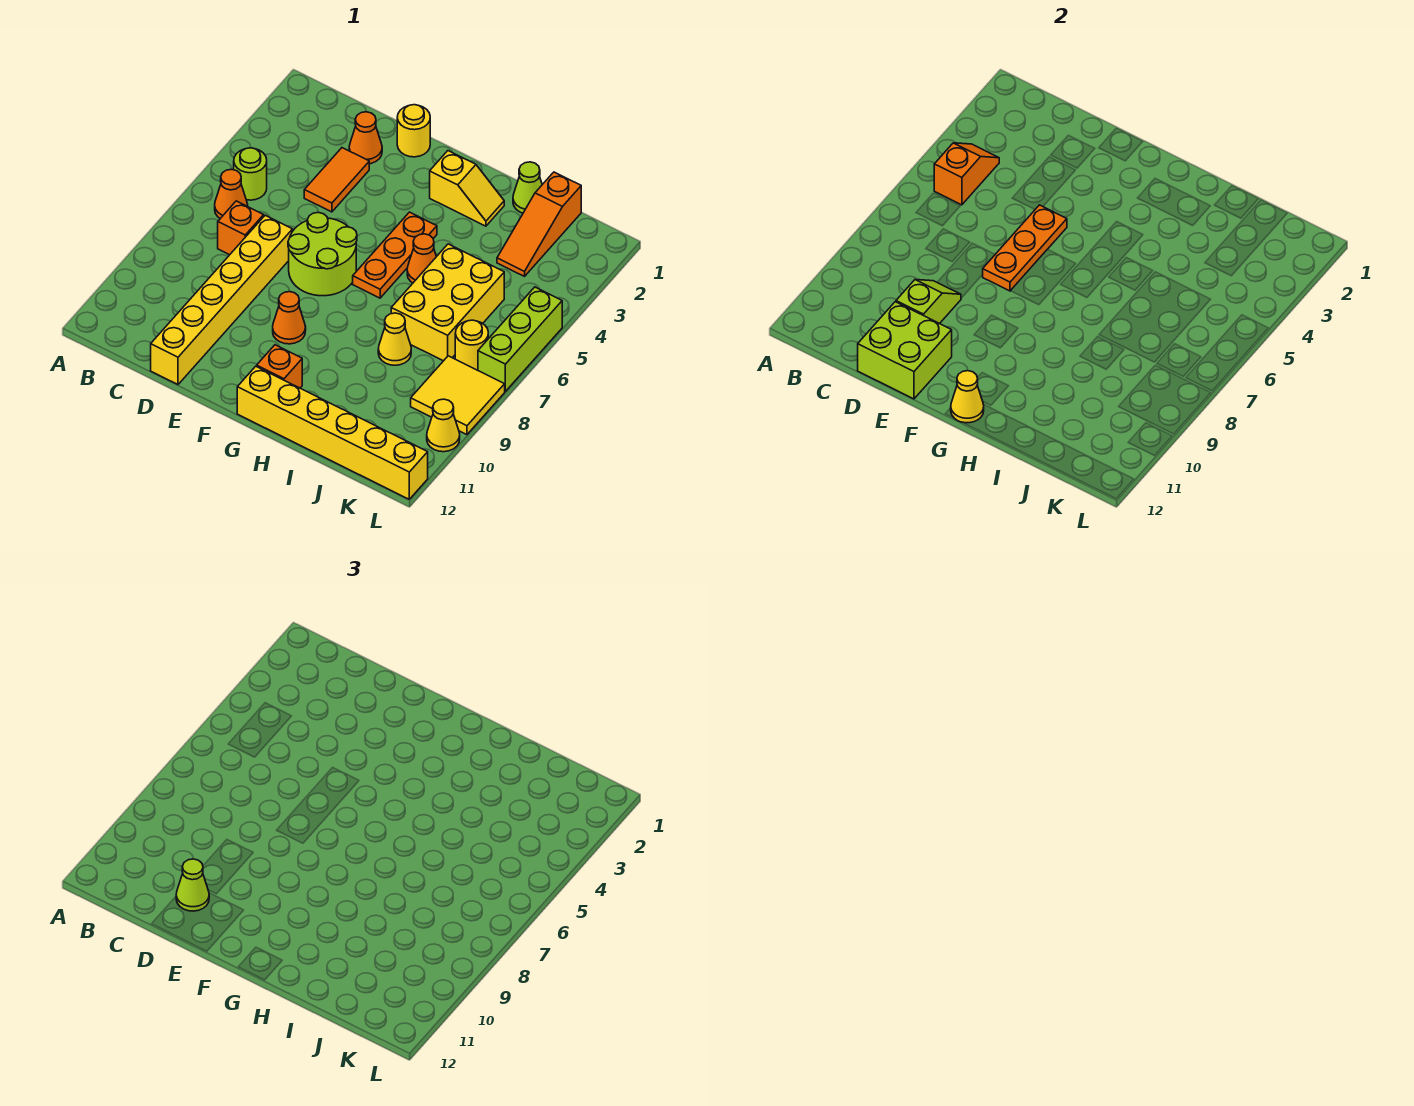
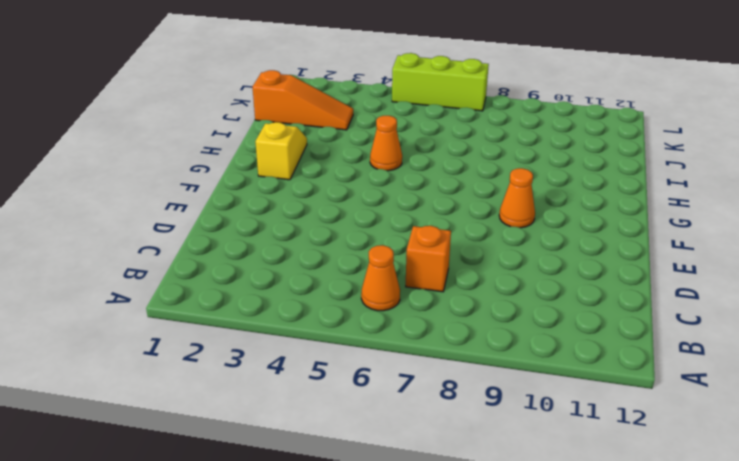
none -> lime round brick B5 level 1
none -> orange cone D2 level 1
none -> orange tile D3:D4 level 1

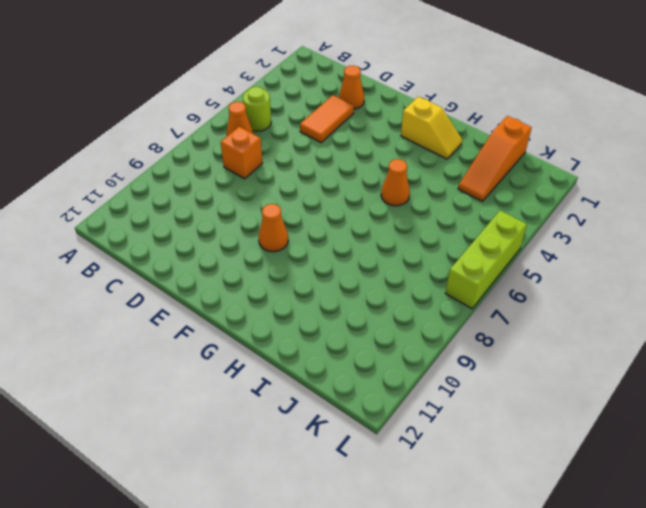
none -> yellow brick D7:D12 level 1
none -> yellow round brick E1 level 1
none -> lime round brick E6:F7 level 1

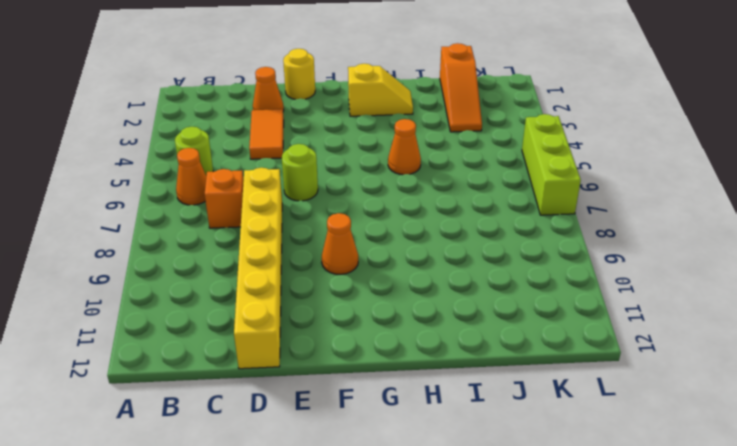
lime round brick E6 level 1 -> lime round brick E6:F7 level 1
none -> orange plate G4:G6 level 1
none -> orange brick G11 level 1
none -> yellow brick G12:L12 level 1

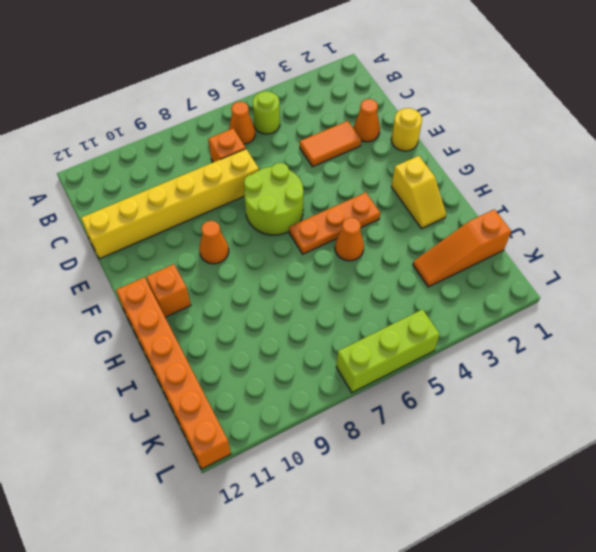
orange brick G12:L12 level 1 -> yellow brick G12:L12 level 1
none -> lime cone I1 level 1
none -> yellow brick I5:J7 level 1
none -> yellow cone I8 level 1

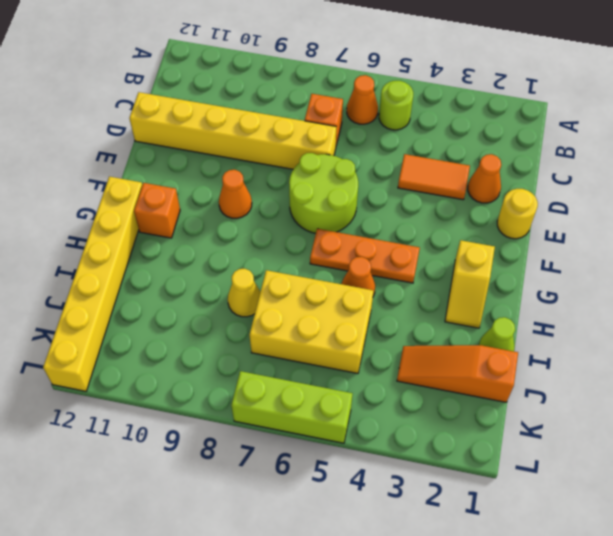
none -> yellow round brick K7 level 1
none -> yellow tile K8:L9 level 1
none -> yellow cone L10 level 1

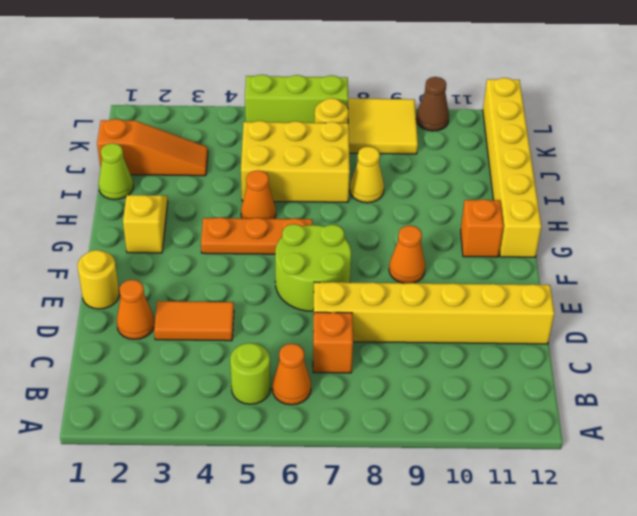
brown cone L10 level 1 -> yellow cone L10 level 1
none -> orange slope B4:B5 level 2 top 5
none -> lime slope D9:D10 level 2 top 10
none -> lime brick D11:E12 level 2

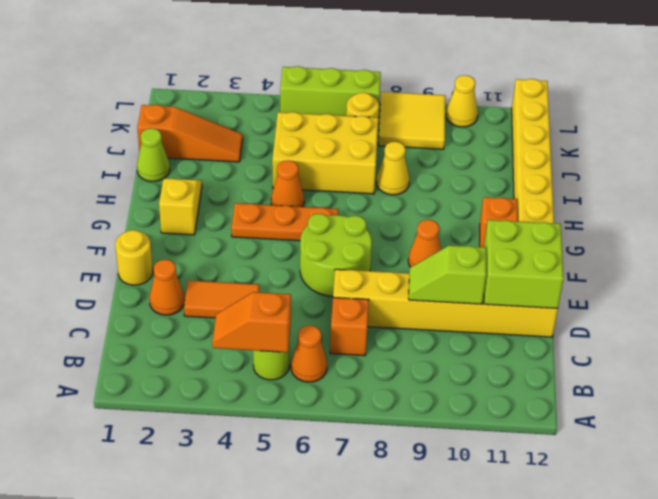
none -> orange plate E5:E7 level 2
none -> yellow cone G12 level 2
none -> lime cone D11 level 3

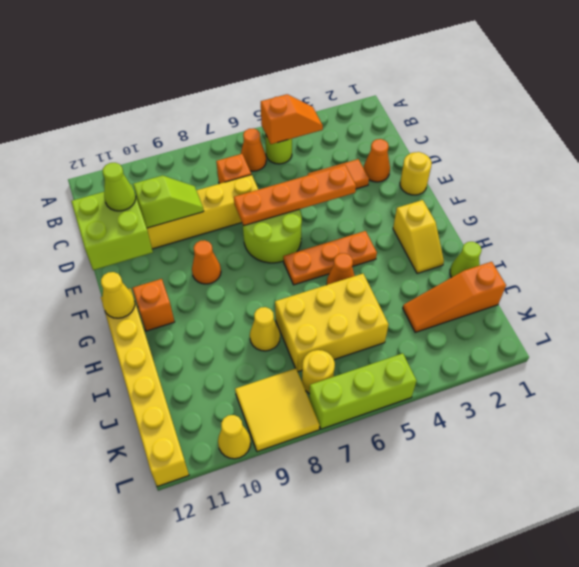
orange plate E4:E7 level 2 -> orange plate E5:E7 level 2

